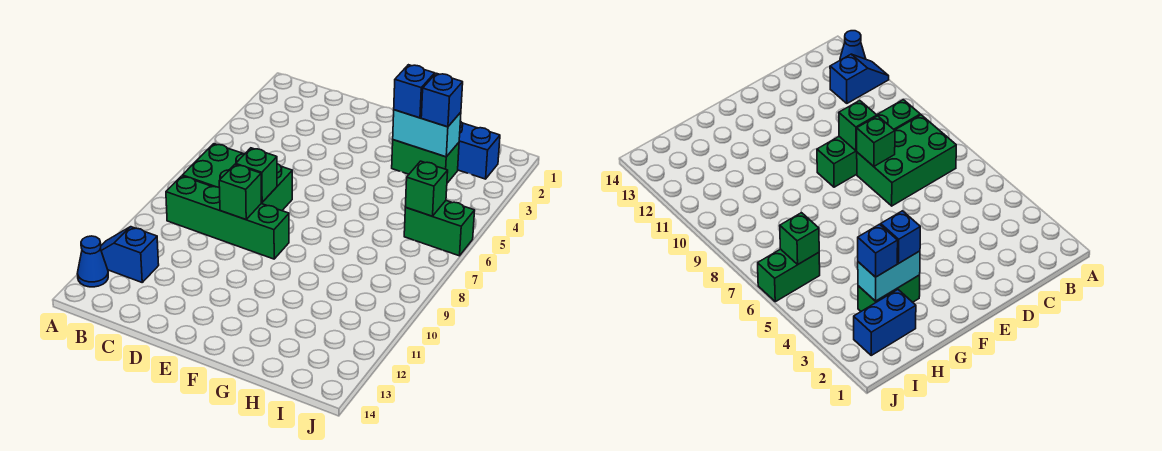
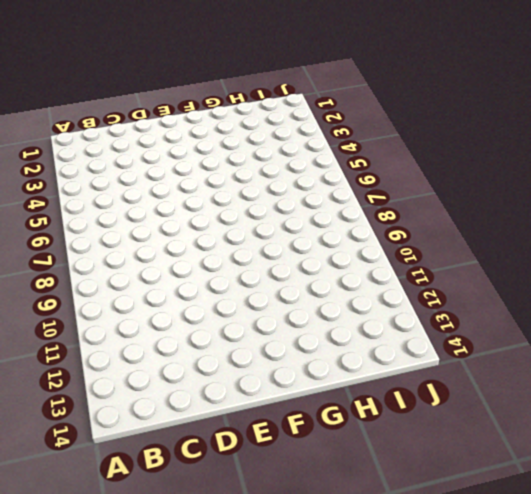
none -> blue slope A12:B12 level 1 top B
none -> blue cone A13 level 1
none -> green brick B7:D8 level 1

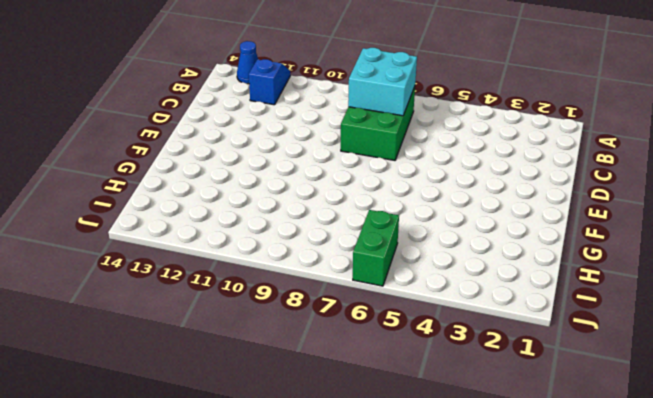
cyan brick B7:C8 level 2 -> none
none -> green brick B9:E9 level 1
none -> green brick G3:H3 level 1
none -> blue brick H2:I2 level 1

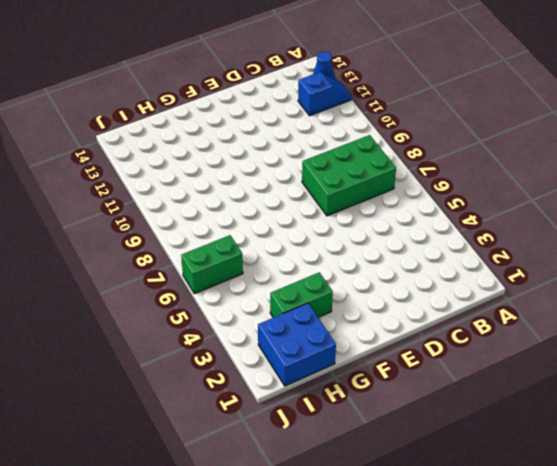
blue brick H1:I2 level 1 -> blue brick H2:I2 level 1
none -> green brick B9:E9 level 1
none -> green brick D8 level 2
none -> green brick D9 level 2

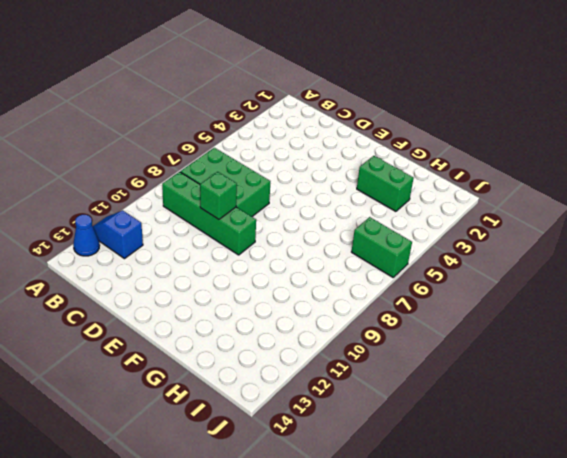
none -> blue brick H2:I2 level 1
none -> green brick D8 level 2
none -> cyan brick G3:H3 level 2

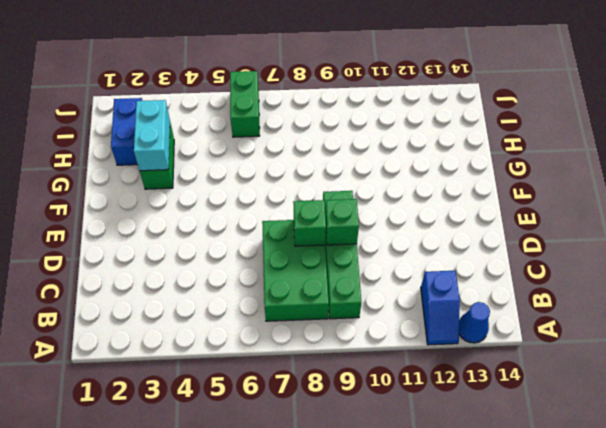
none -> green brick I6 level 2
none -> blue brick G3 level 3
none -> blue brick H3 level 3

